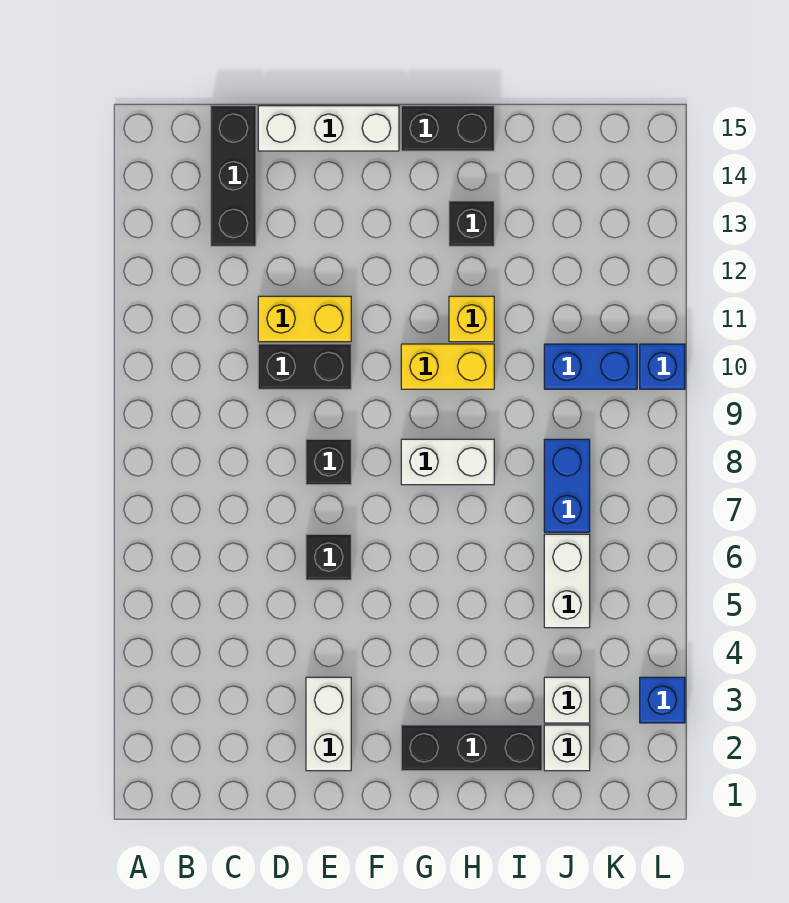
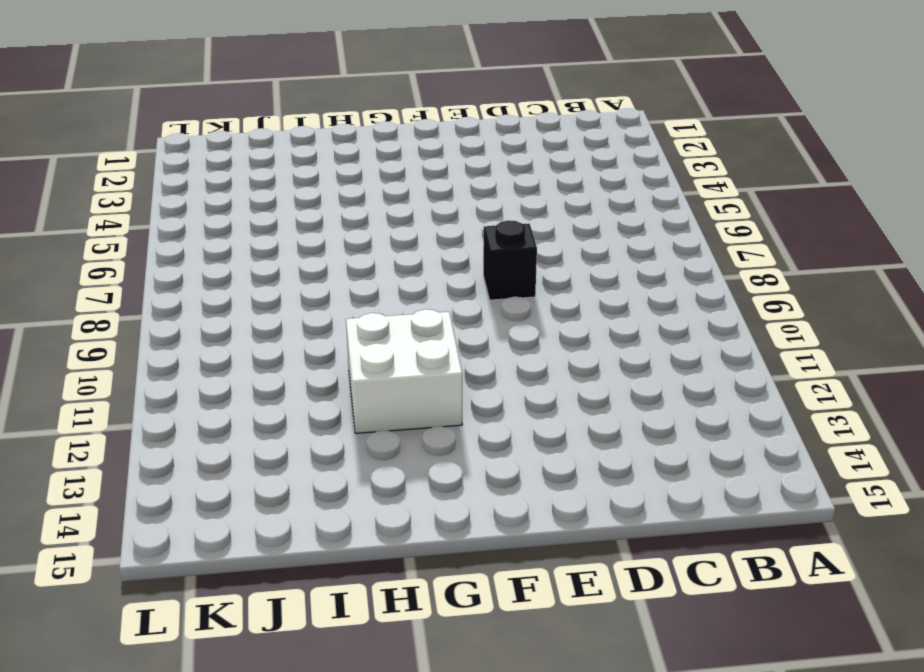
white brick G11:H12 level 1 -> yellow brick H11 level 1
none -> black brick C13:C15 level 1
none -> black brick D10:E10 level 1
none -> yellow brick D11:E11 level 1

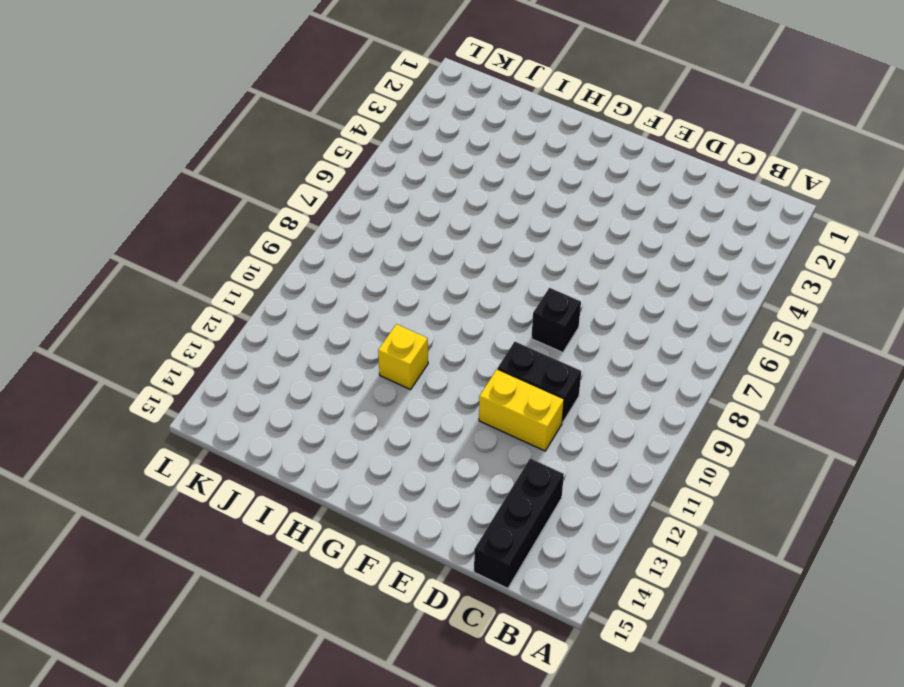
none -> white brick D15:F15 level 1
none -> white brick E2:E3 level 1
none -> black brick E6 level 1

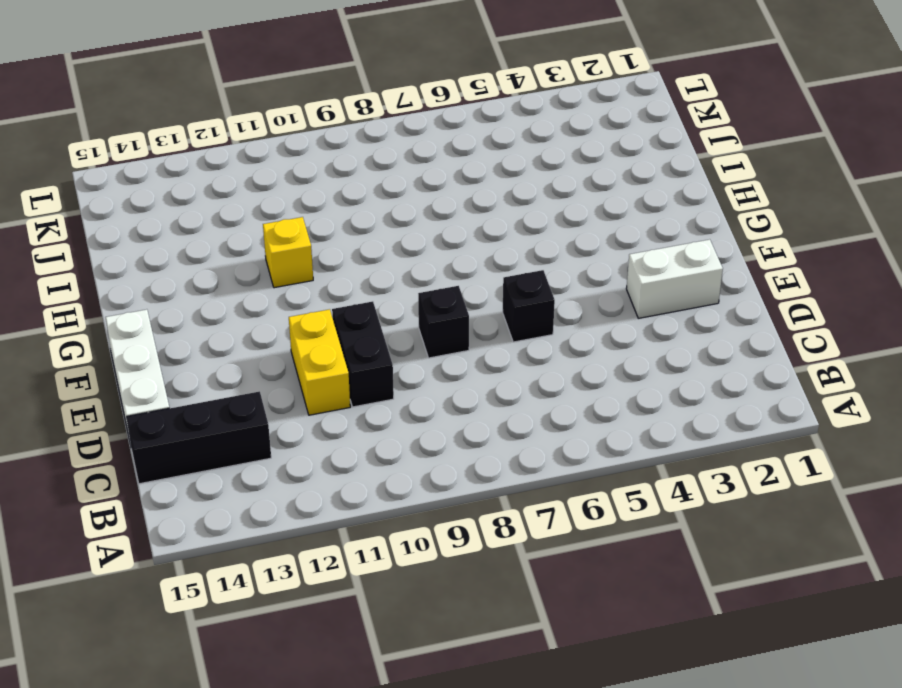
none -> black brick G2:I2 level 1
none -> white brick G8:H8 level 1
none -> yellow brick G10:H10 level 1

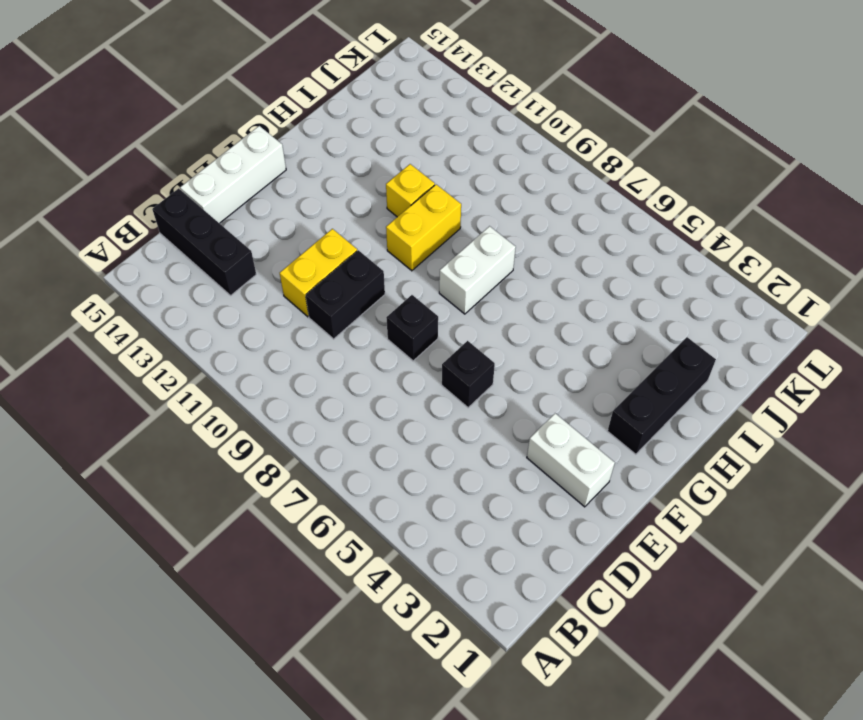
none -> black brick G15:H15 level 1
none -> black brick H13 level 1
none -> white brick J2 level 1

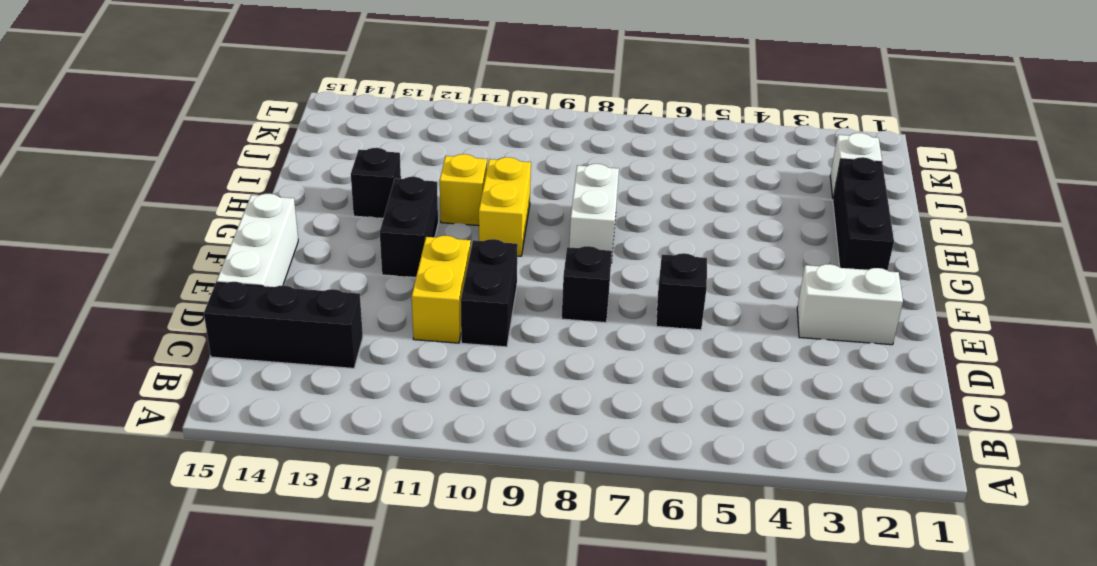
black brick F12:G12 level 1 -> black brick G15:H15 level 1
none -> white brick J3 level 1
none -> white brick J5:J6 level 1
none -> blue brick J7:J8 level 1

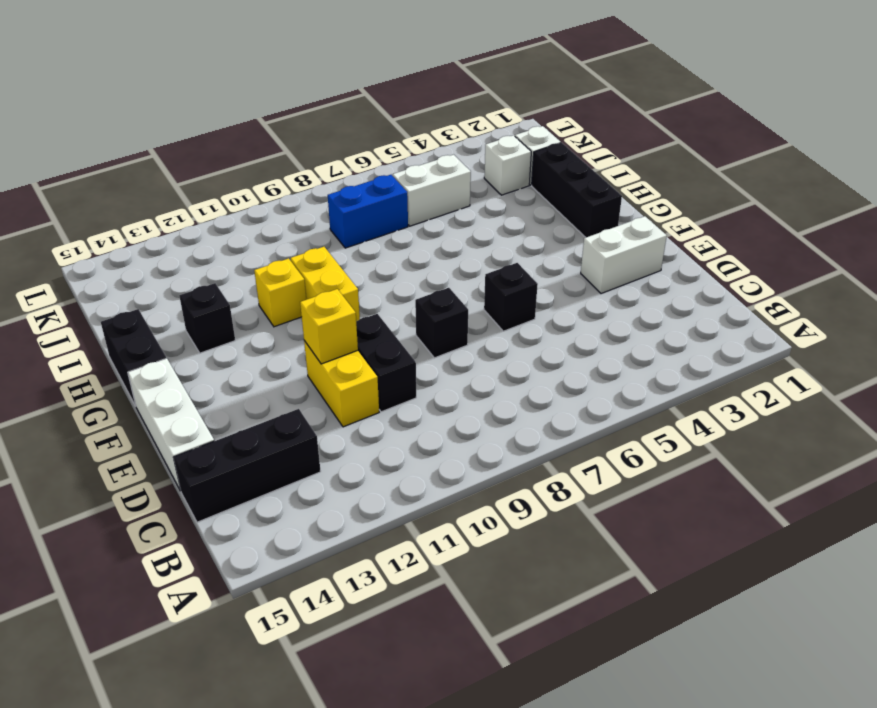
yellow brick E11 level 2 -> none
none -> white brick G8:H8 level 1
none -> blue brick J10:K10 level 1
none -> blue brick L3 level 1

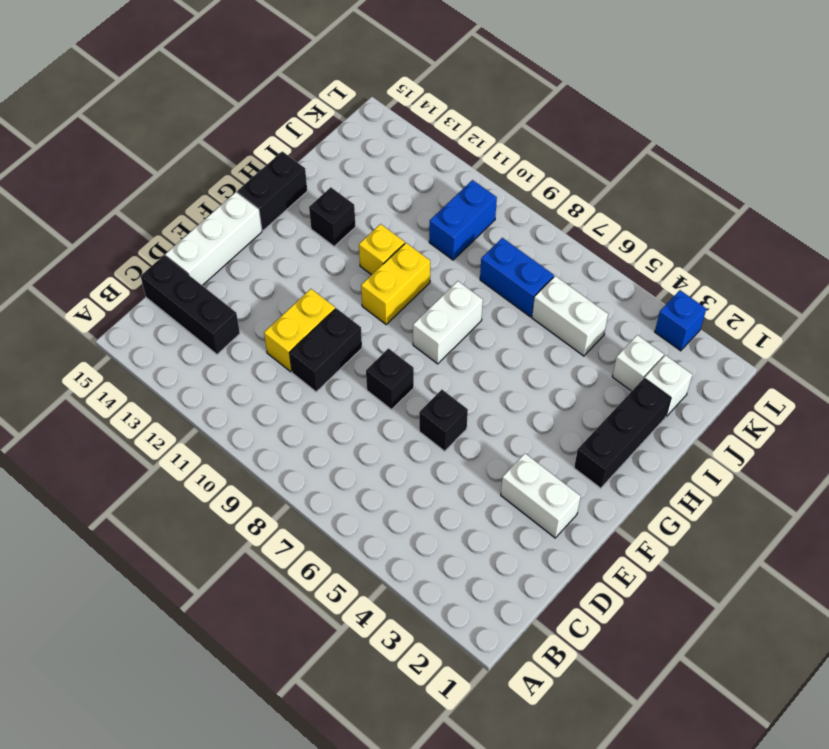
none -> blue brick L10 level 1

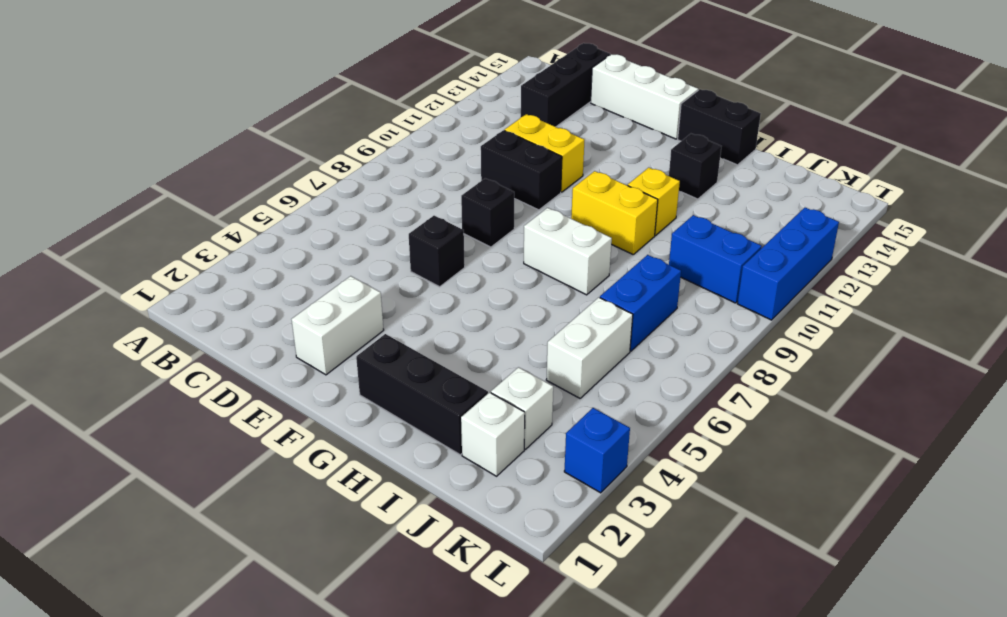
blue brick L10:L12 level 1 -> blue brick L10 level 1

